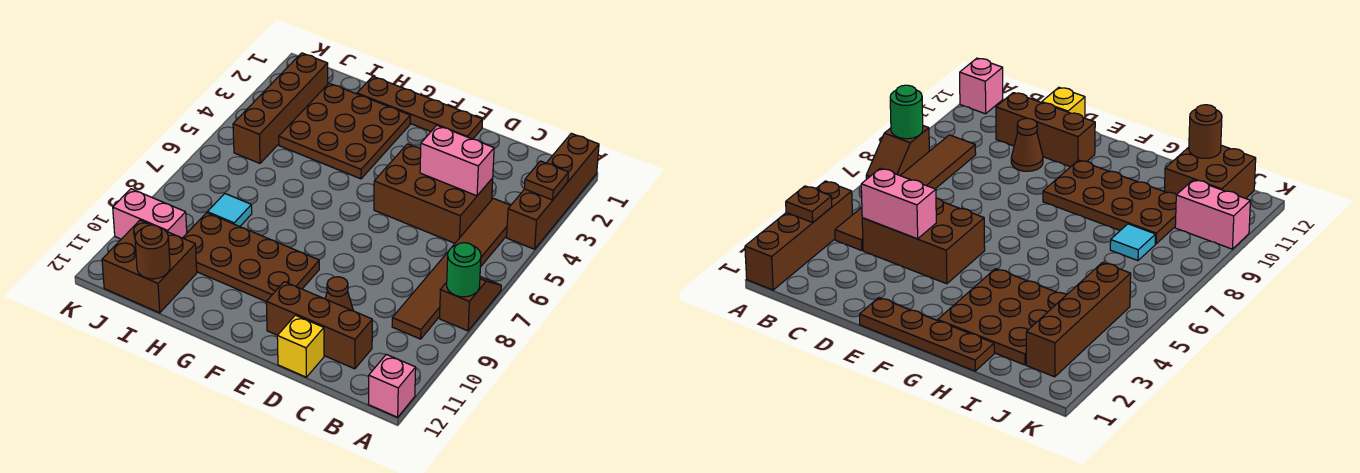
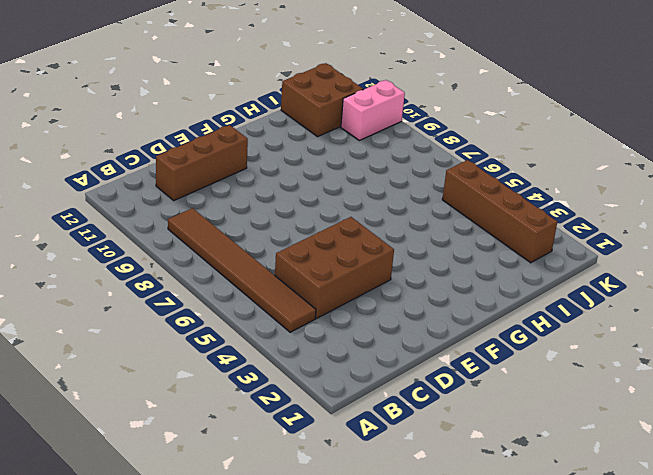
none -> brown brick A1:A4 level 1
none -> brown slope A7:A8 level 1 top 8
none -> pink brick A12 level 1

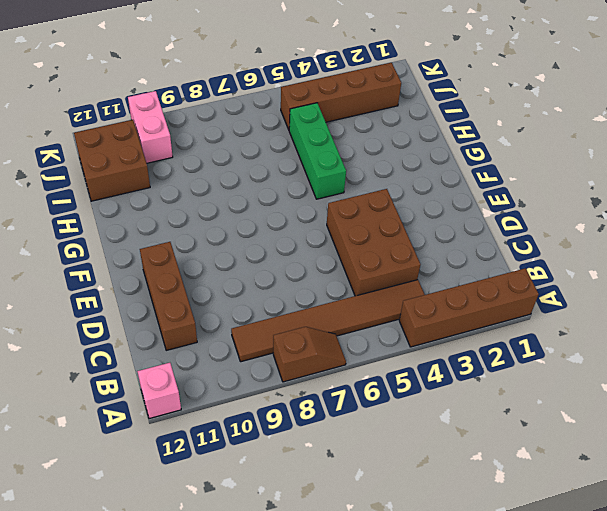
green brick G5:I5 level 1 -> none
none -> brown cone D10 level 1
none -> yellow brick D12 level 1
none -> brown plate E1:H1 level 1

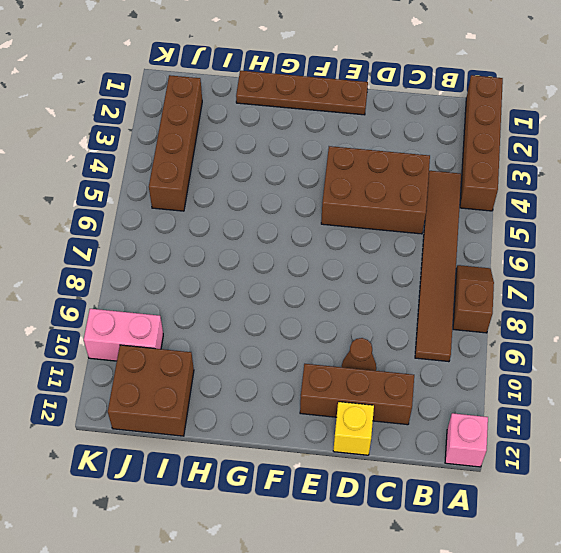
none -> brown plate F9:I10 level 1
none -> brown plate G2:I4 level 1
none -> cyan tile I8 level 1

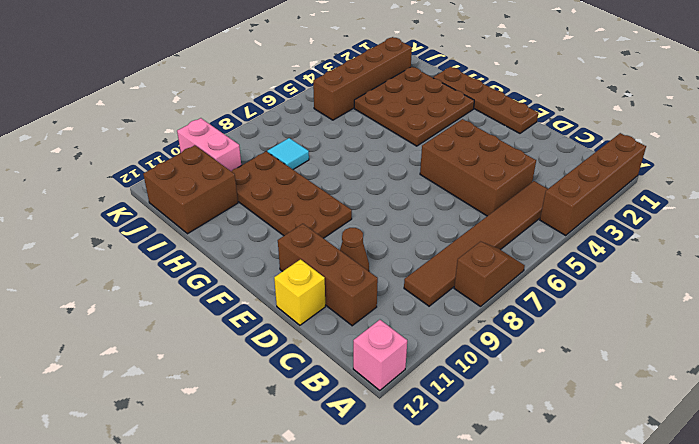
none -> brown plate A3 level 2
none -> green round brick A8 level 2
none -> pink brick C4:D4 level 2

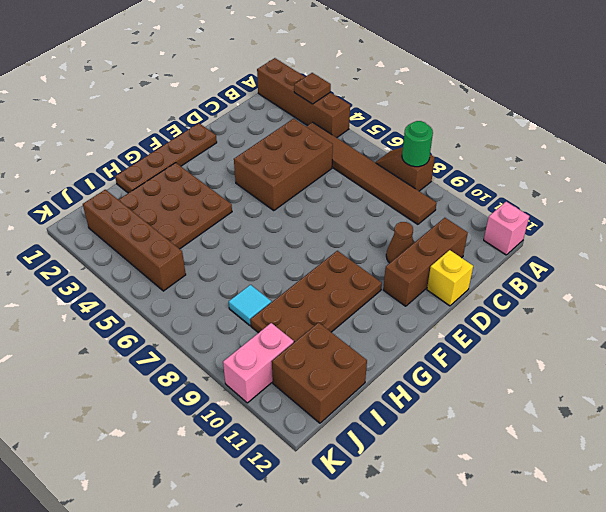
none -> pink brick C4:D4 level 2
none -> brown round brick I12 level 2

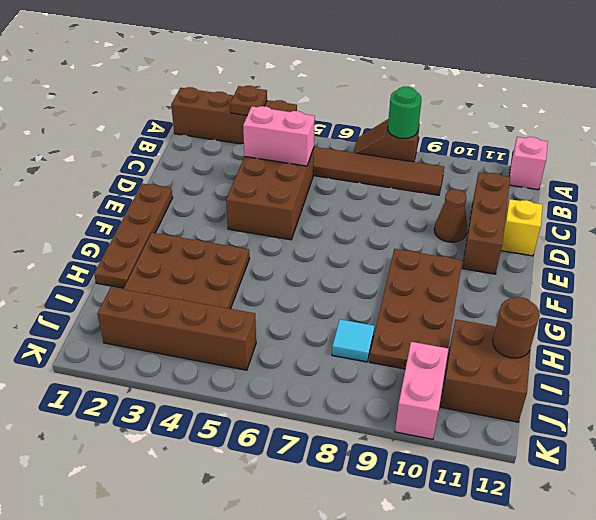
pink brick C4:C5 level 2 -> pink brick C4:D4 level 2

